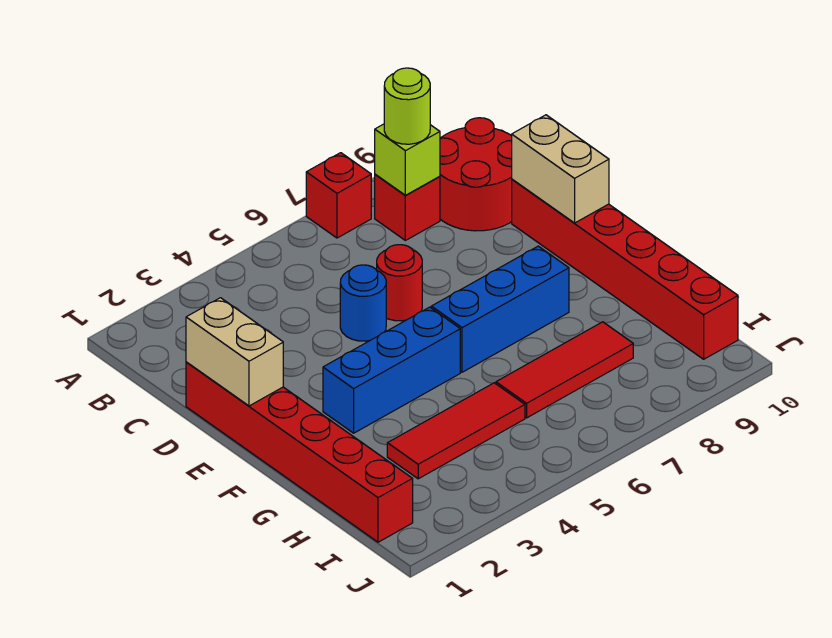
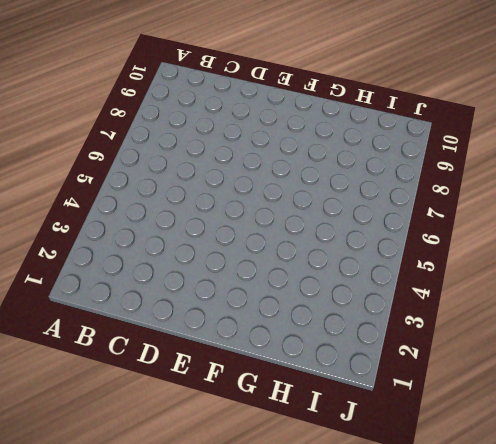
none -> red brick A7 level 1
none -> red brick B8 level 1
none -> red round brick B9:C10 level 1

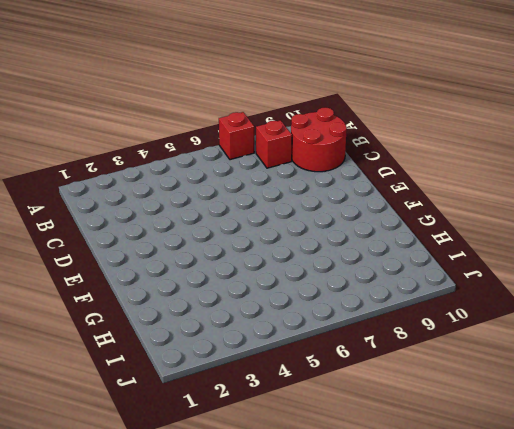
none -> red brick D1:I1 level 1
none -> blue round brick D5 level 1
none -> red round brick D6 level 1

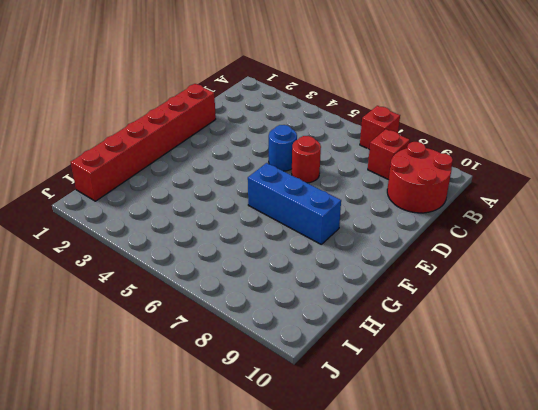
none -> red brick D10:I10 level 1
none -> blue brick F3:F5 level 1
none -> red tile H3:H5 level 1

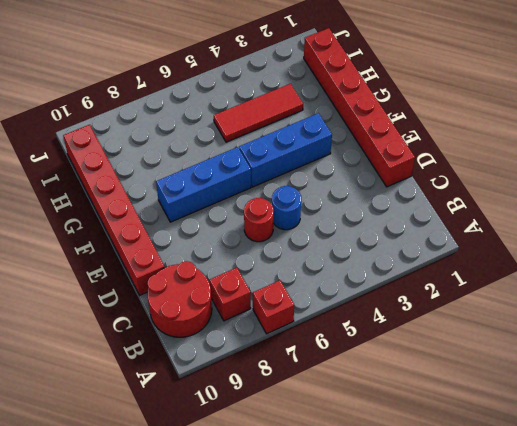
none -> red tile H6:H8 level 1
none -> lime brick B8 level 2
none -> tan brick D1:E1 level 2

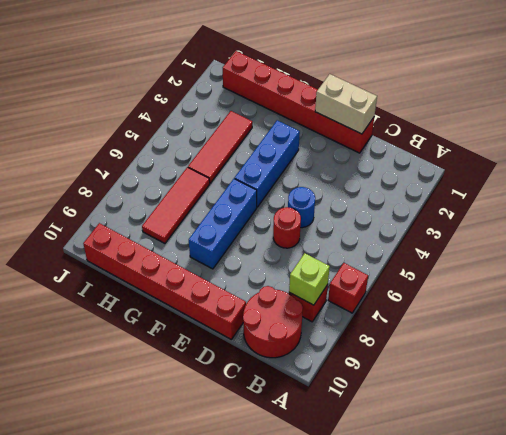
none -> tan brick D10:E10 level 2
none -> lime round brick B8 level 3

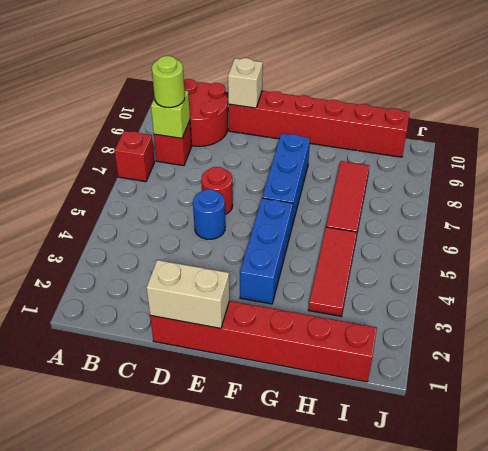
tan brick D10 level 2 -> tan brick D10:E10 level 2

